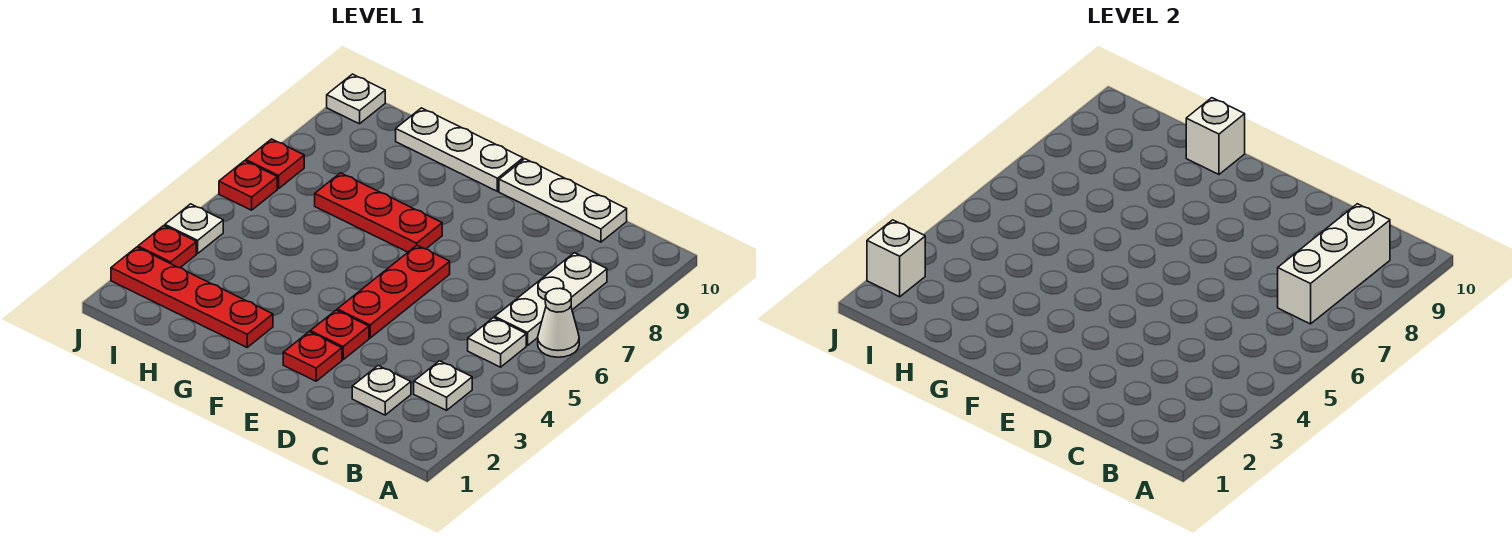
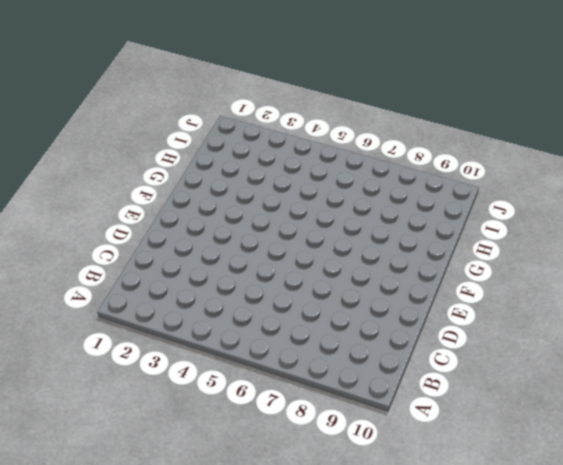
none -> white cone A6 level 1
none -> white plate B3 level 1
none -> white plate B5 level 1

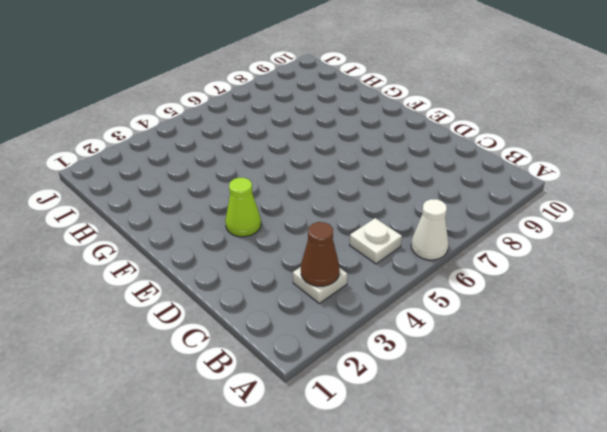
brown cone B3 level 2 -> none
lime cone E3 level 1 -> red plate E3 level 1
none -> white plate B6:B8 level 1
none -> white plate C2 level 1
none -> white plate C10:E10 level 1

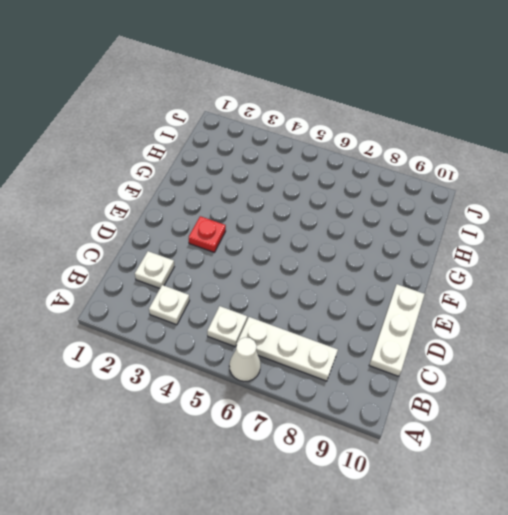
none -> red plate E2 level 1
none -> red plate E4:E6 level 1
none -> red plate F7:H7 level 1

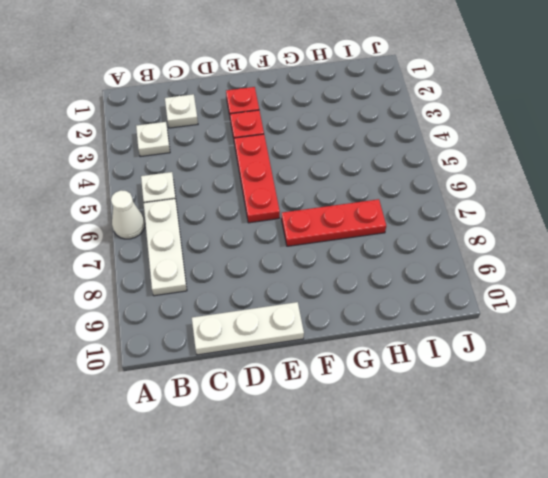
none -> white plate F10:H10 level 1
none -> red plate G2:J2 level 1
none -> red plate J3 level 1

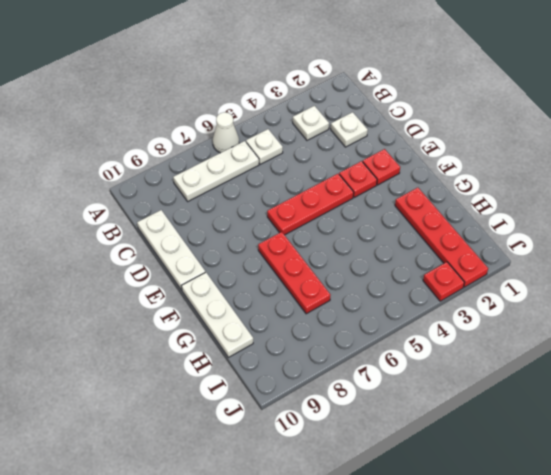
none -> white plate J4 level 1
none -> red plate J6 level 1
none -> red plate J7 level 1

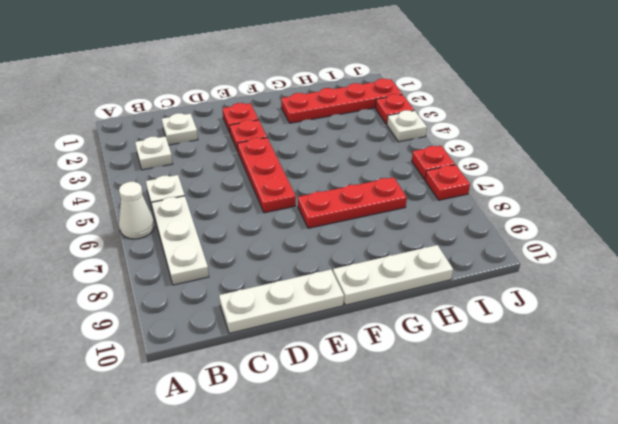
none -> white plate J10 level 1
none -> white brick B7:B9 level 2
none -> white brick G10 level 2

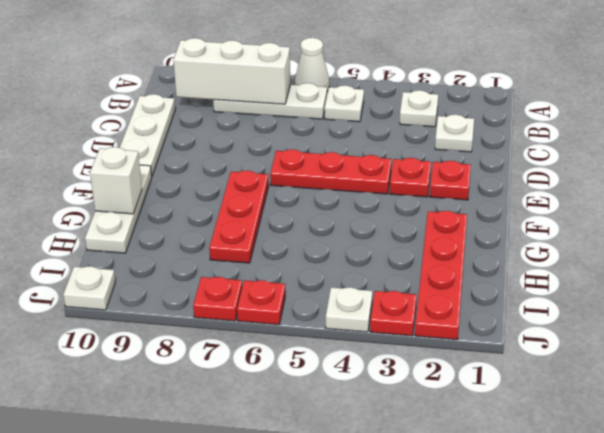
none -> white brick J2 level 2

